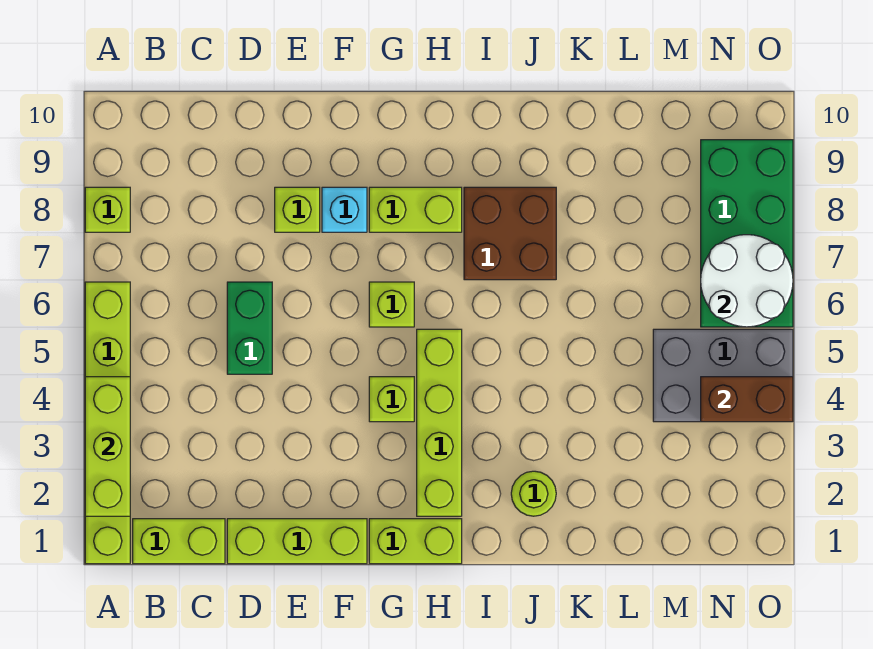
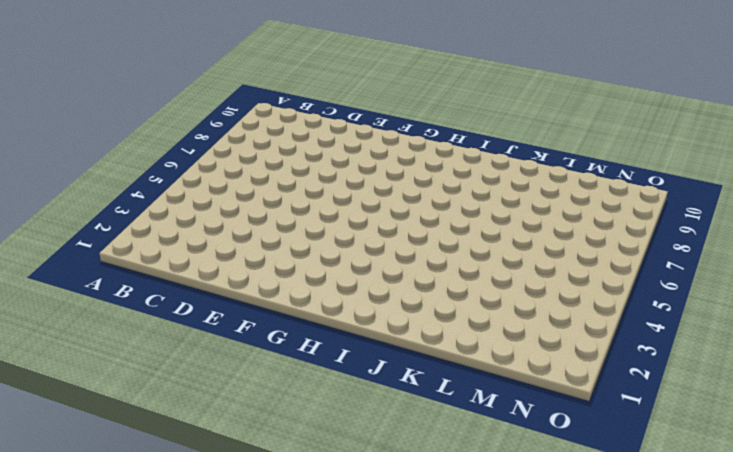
none -> lime brick A1:A6 level 1
none -> lime brick A8 level 1
none -> lime brick B1:C1 level 1

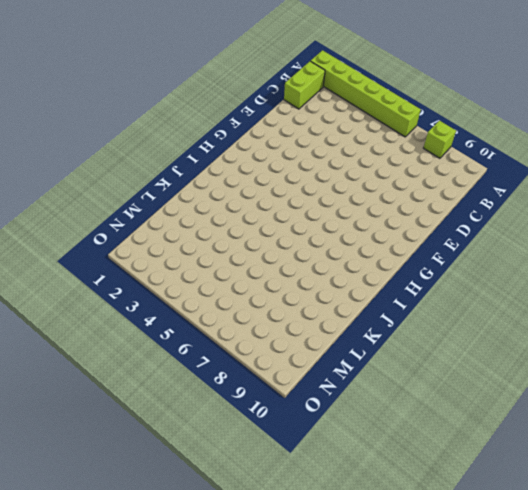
none -> lime brick D1:F1 level 1
none -> green brick D5:D6 level 1
none -> lime brick E8 level 1

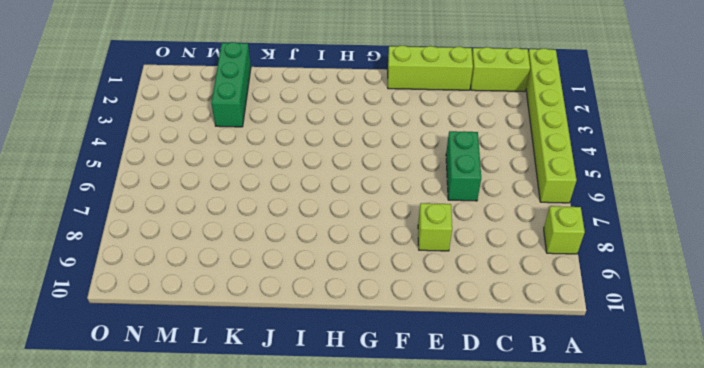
green brick L1:L3 level 1 -> none
none -> cyan brick F8 level 1
none -> lime brick G1:H1 level 1
none -> lime brick G4 level 1

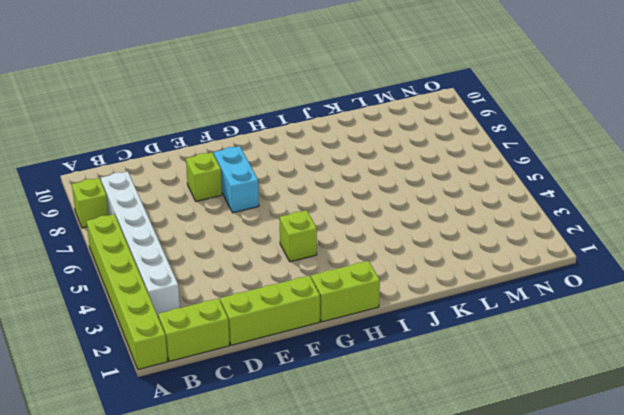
white brick B3:B8 level 1 -> none
cyan brick F7:F8 level 1 -> cyan brick F8 level 1
none -> green brick D5:D6 level 1
none -> lime brick G6 level 1
none -> lime brick G8:H8 level 1

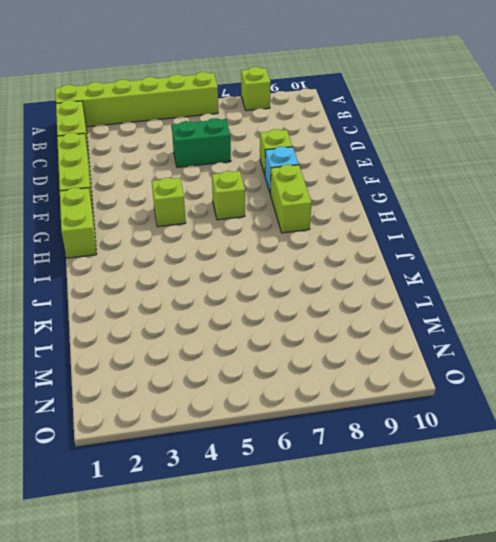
none -> lime brick H2:H5 level 1
none -> brown brick I7:J8 level 1
none -> lime round brick J2 level 1

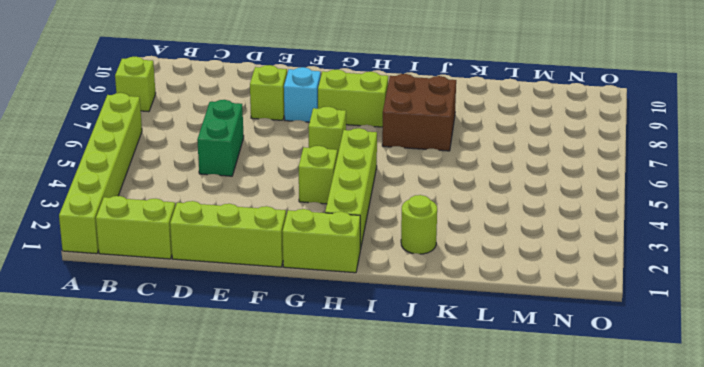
none -> grey brick M4:O5 level 1
none -> green brick N6:O9 level 1
none -> lime brick A2:A4 level 2

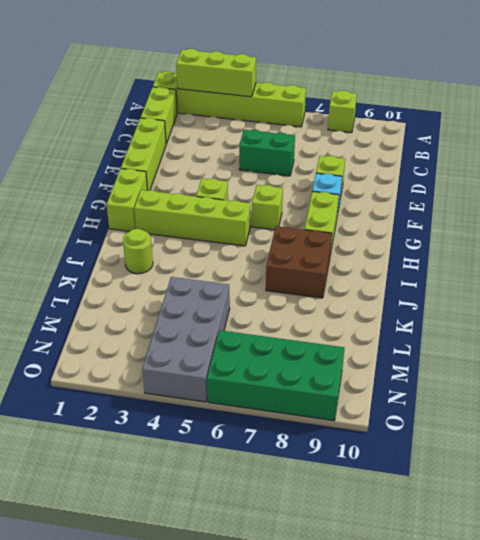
grey brick L4:O5 level 1 -> grey brick M4:O5 level 1
none -> brown brick N4:O4 level 2
none -> white round brick N6:O7 level 2

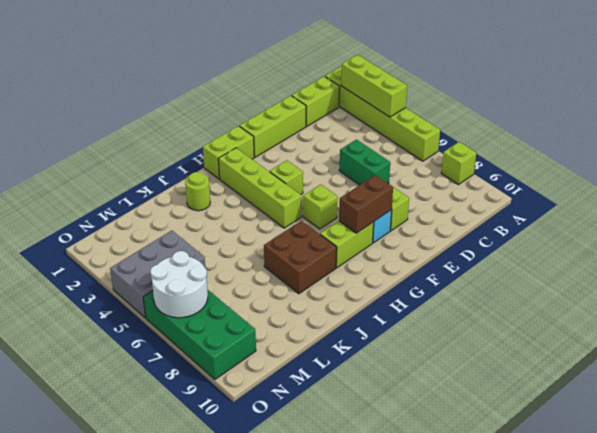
brown brick F8:G8 level 2 -> brown brick N4:O4 level 2

